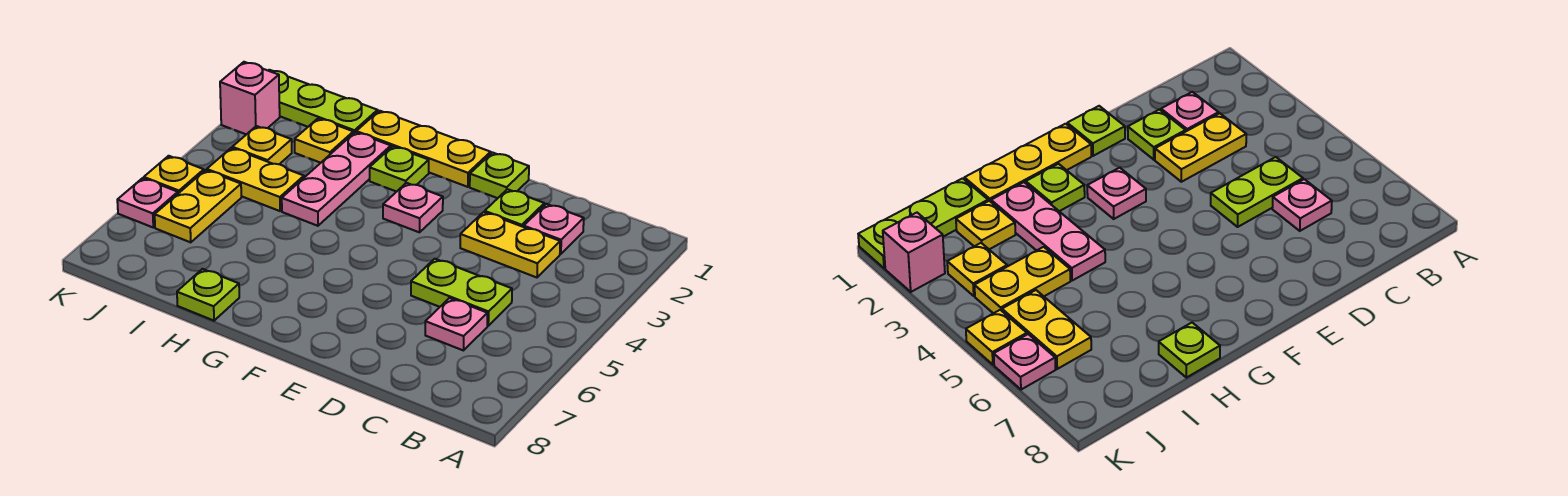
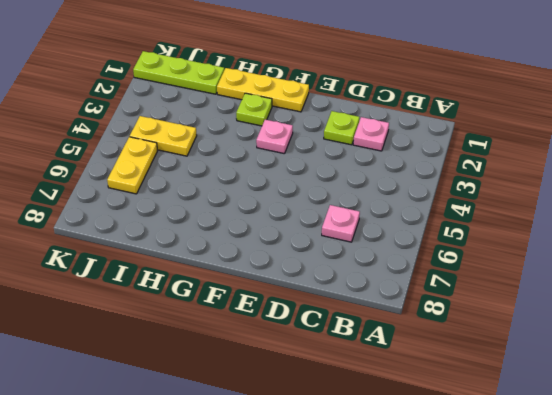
none -> yellow plate C3:D3 level 1
none -> lime plate C5:D5 level 1
none -> lime plate E1 level 1

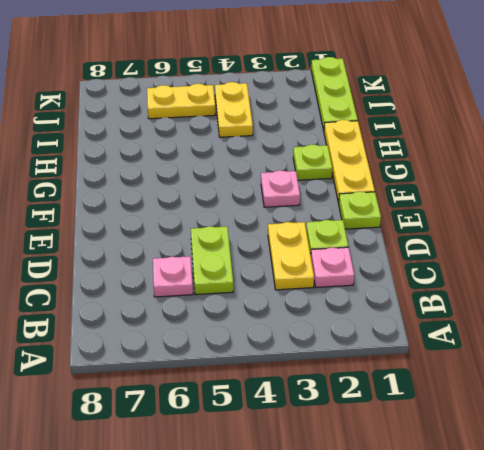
none -> pink plate H2:H4 level 1
none -> lime plate H8 level 1
none -> yellow plate I2 level 1

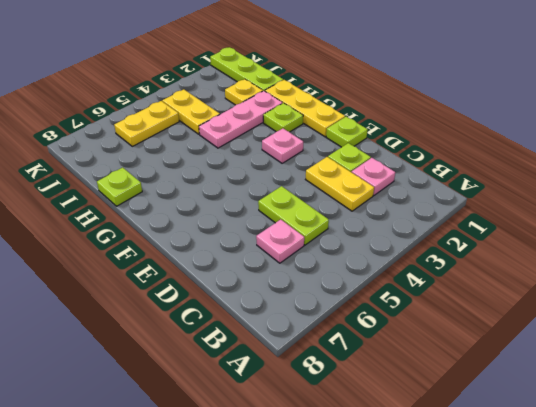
none -> yellow plate J3 level 1
none -> pink brick K2 level 1
none -> yellow plate K5 level 1

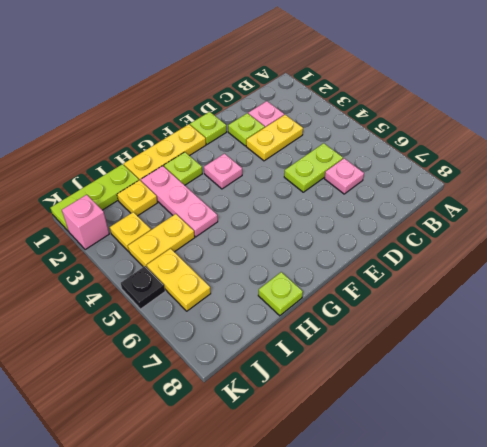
black plate K5 level 1 -> yellow plate K5 level 1
none -> pink plate K6 level 1

